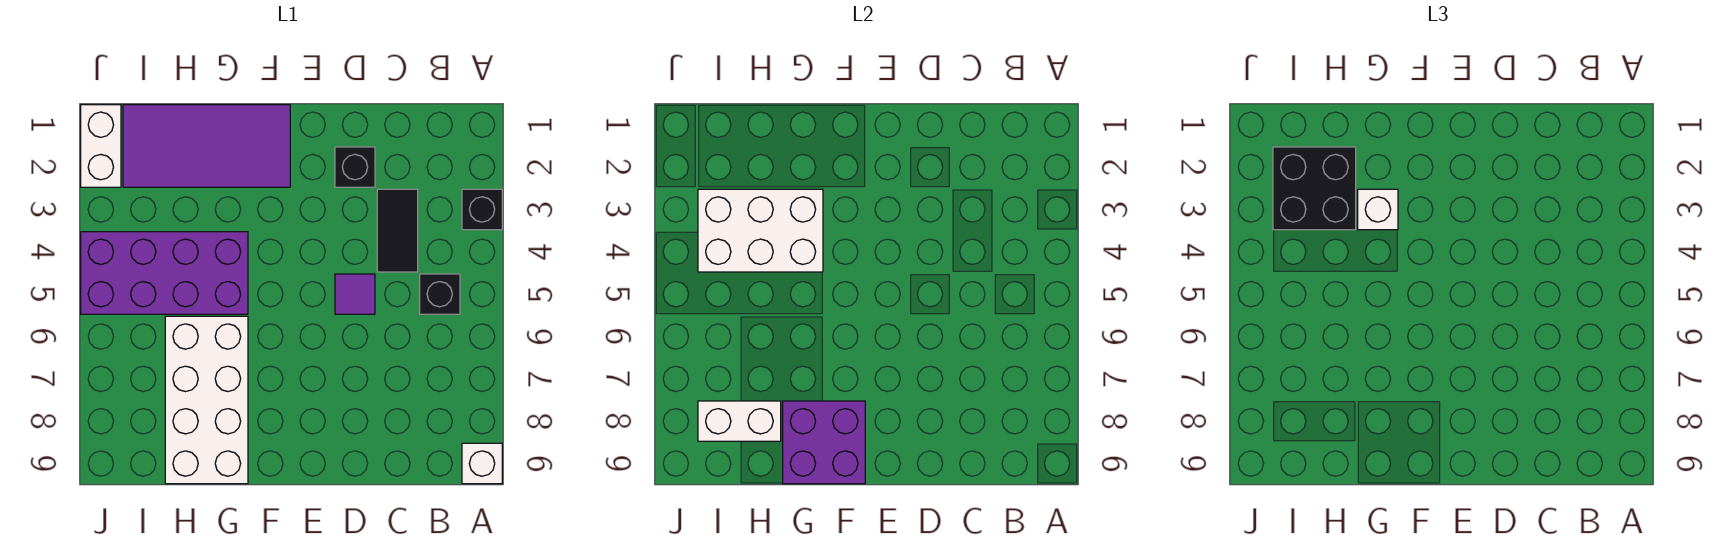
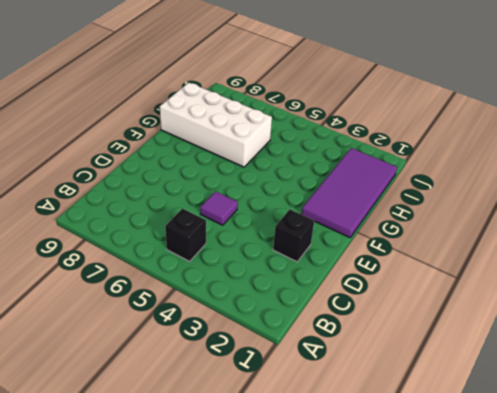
none -> black brick A3 level 1
none -> white brick A9 level 1
none -> black tile C3:C4 level 1

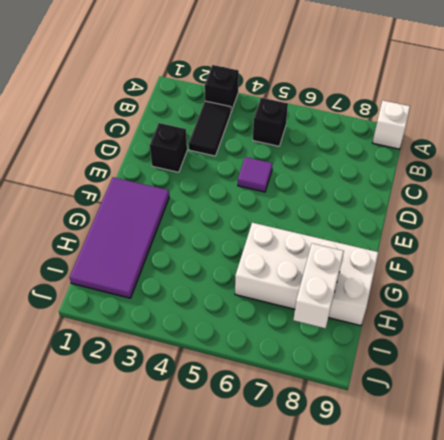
black tile B3:C3 level 1 -> black tile C3:C4 level 1
none -> purple brick G4:J5 level 1
none -> white brick J1:J2 level 1
none -> purple brick F8:G9 level 2

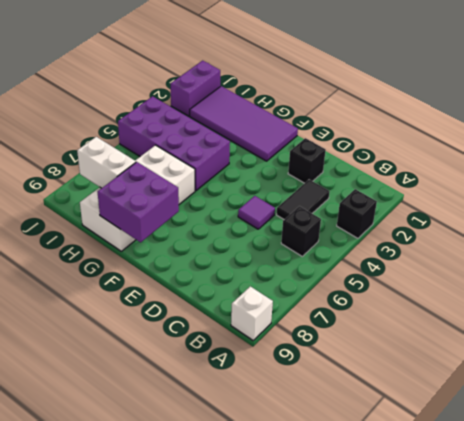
purple brick J1:J2 level 1 -> white brick J1:J2 level 1
none -> white brick G3:I4 level 2
none -> white brick G3 level 3
none -> black brick H2:I3 level 3

